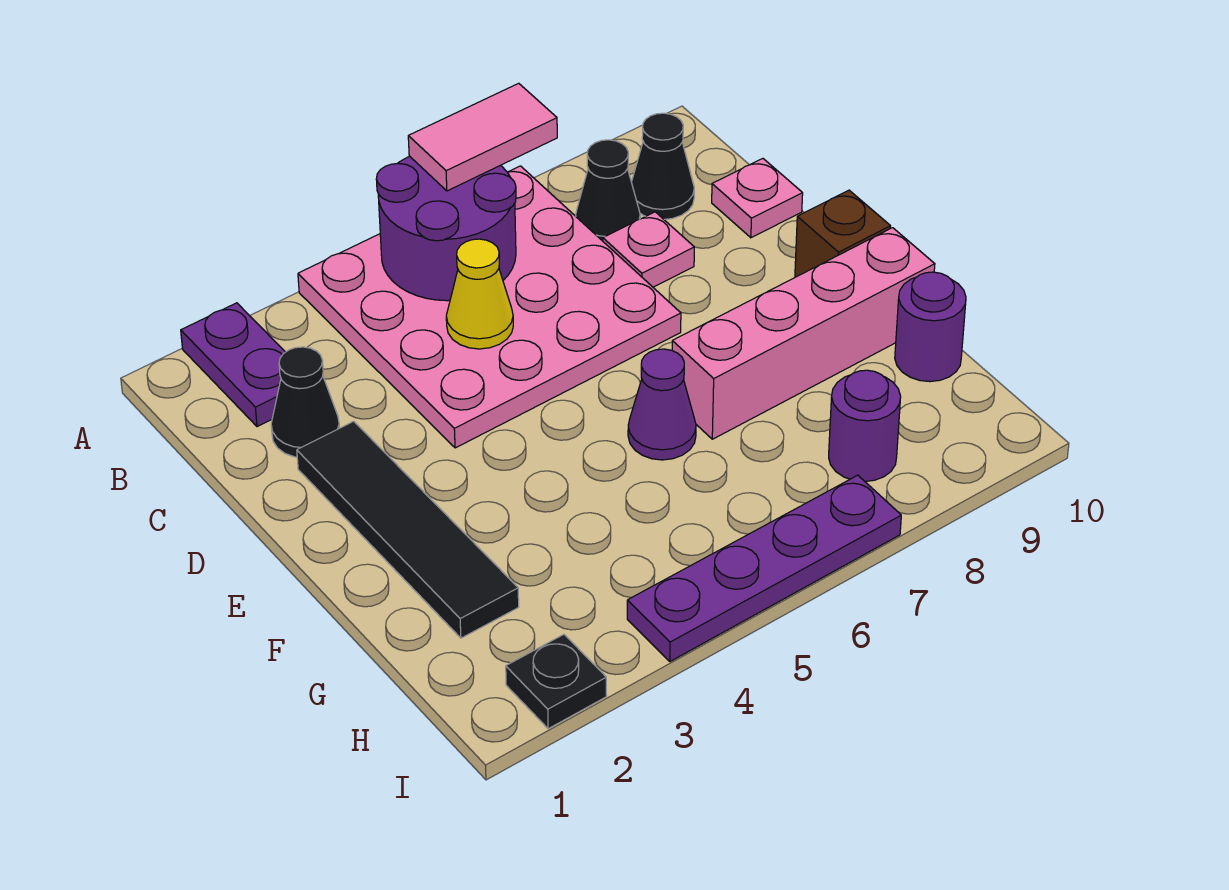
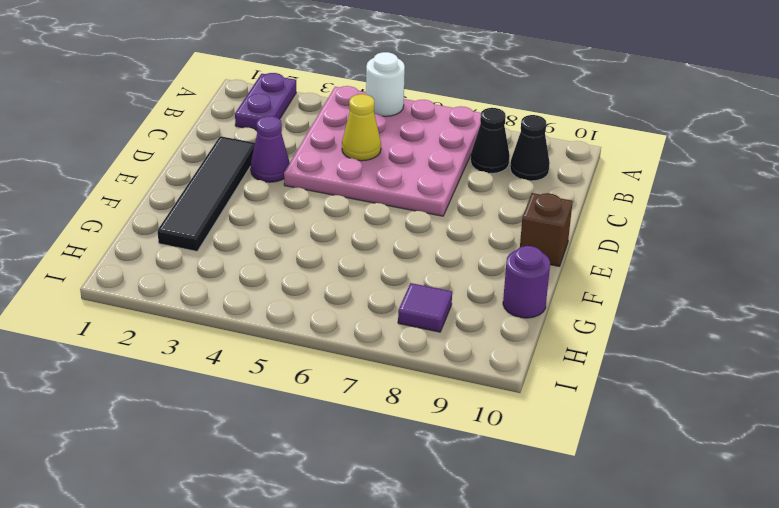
white round brick A5 level 2 -> purple round brick A5:B6 level 2
purple cone D3 level 1 -> purple cone F6 level 1
purple tile H8 level 1 -> purple round brick H8 level 1
none -> black cone C2 level 1
none -> pink plate C8 level 1
none -> pink plate C10 level 1

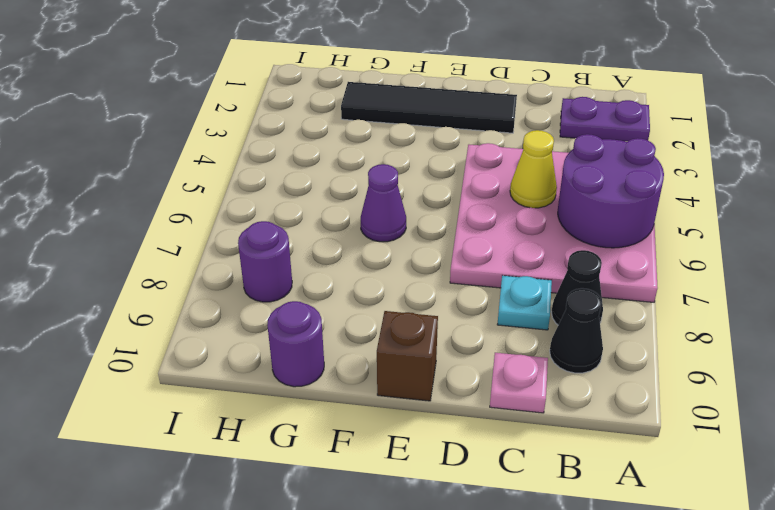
cyan plate C8 level 1 -> pink plate C8 level 1
none -> black cone C2 level 1
none -> pink brick F7:F10 level 1
none -> black plate I2 level 1

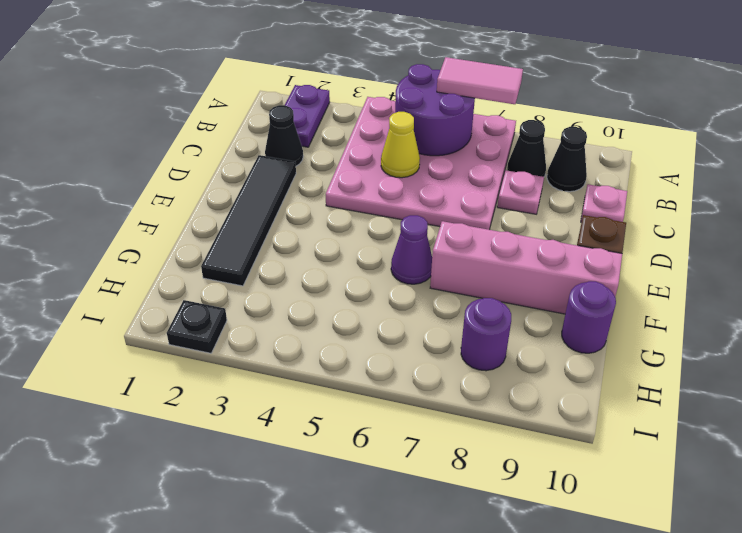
none -> purple plate I4:I7 level 1

